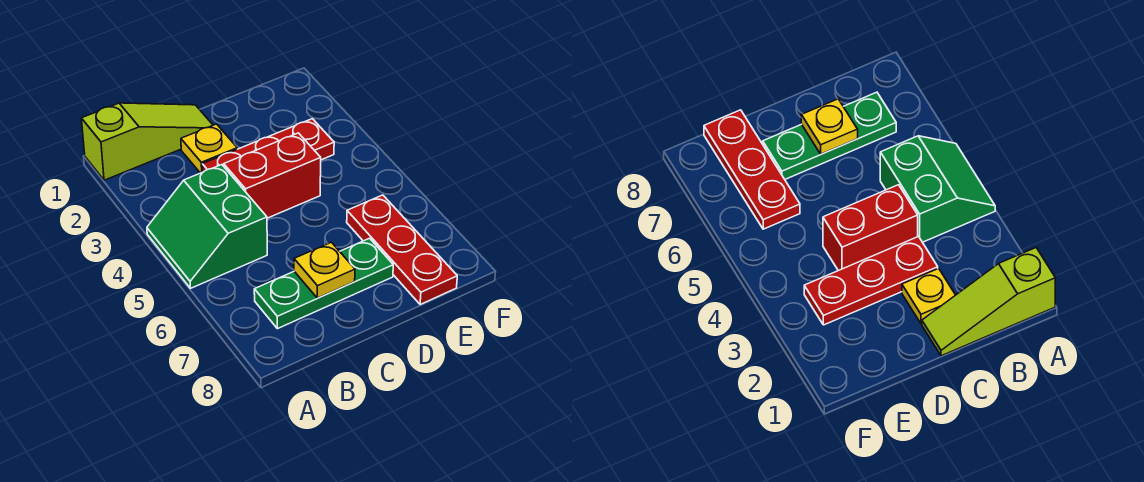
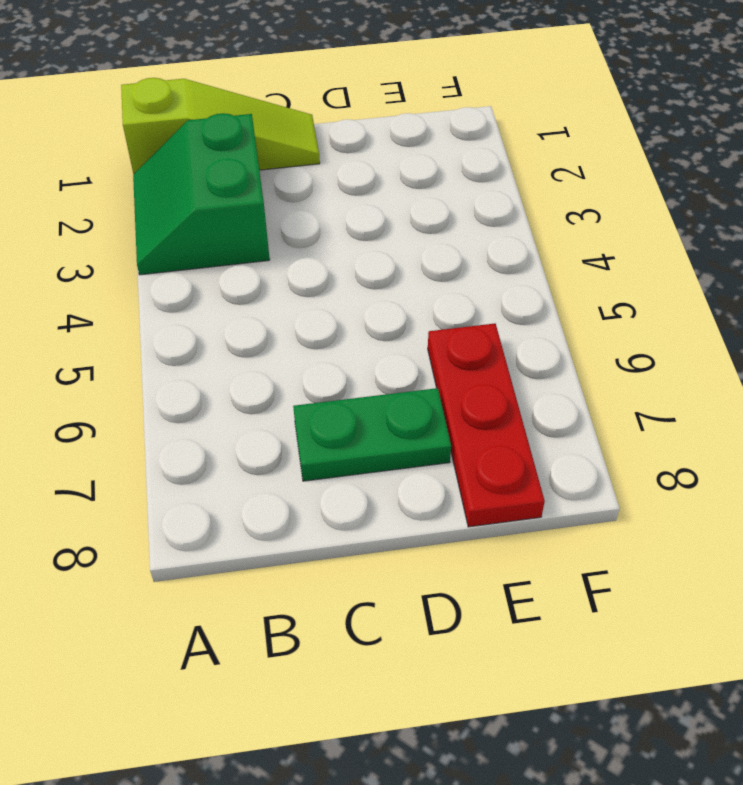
green slope A2:B3 level 1 top B -> green slope A4:B5 level 1 top B
green plate C7:D7 level 1 -> green plate B7:D7 level 1
none -> yellow plate C2 level 1
none -> red plate C3:E3 level 1

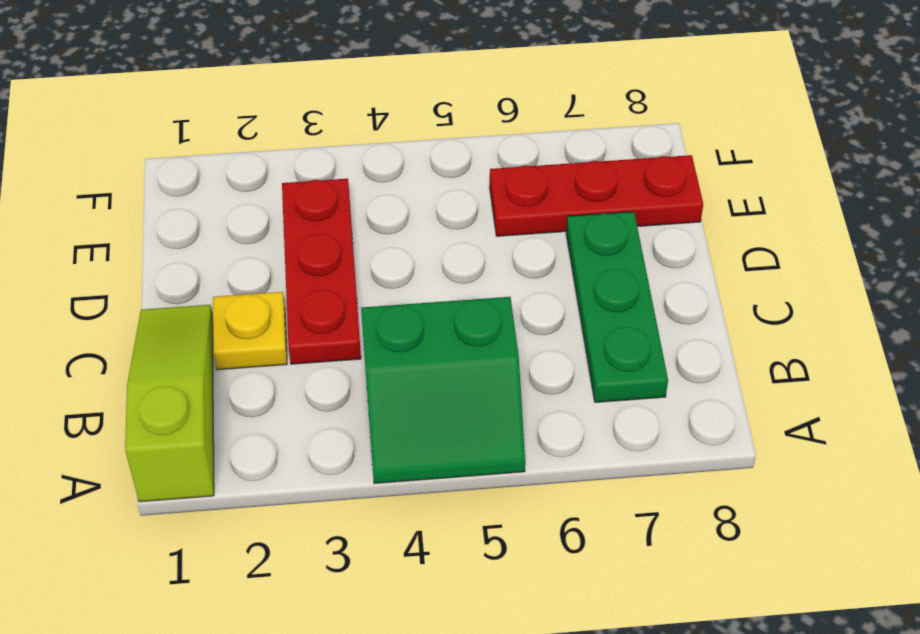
none -> red brick C4:D4 level 1
none -> yellow plate C7 level 2

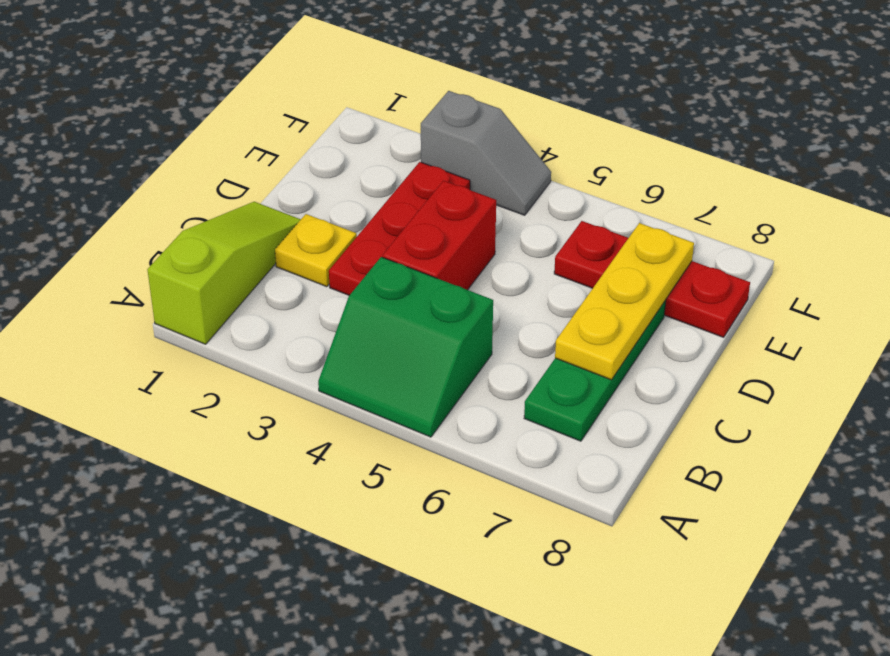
yellow plate C7:E7 level 2 -> yellow plate C7 level 2
grey slope F3:F4 level 1 top 3 -> none

